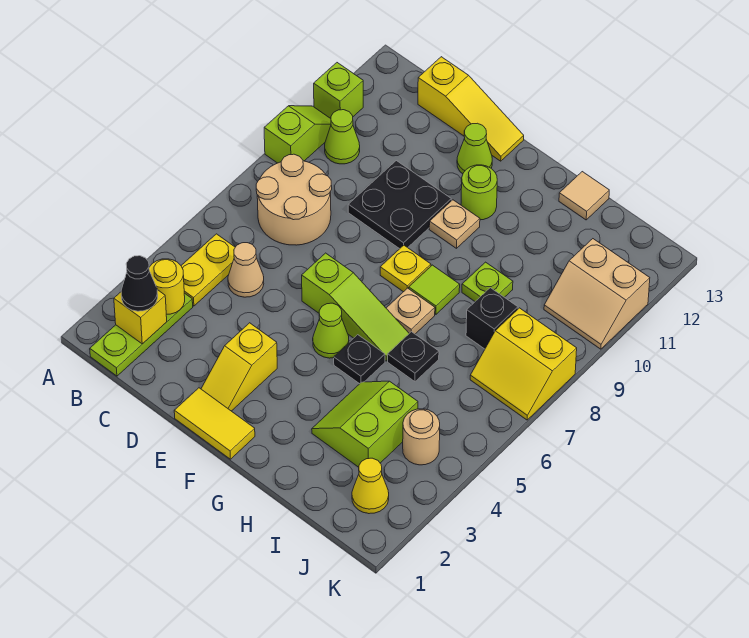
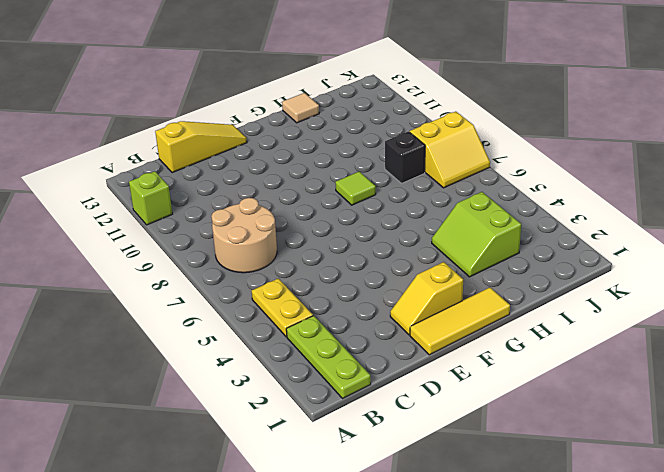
yellow tile E1:G1 level 1 -> yellow tile E1:F1 level 1
yellow slope E2:F2 level 1 top F -> yellow slope E2:E3 level 1 top 3
none -> lime slope A9:A10 level 1 top 9
none -> lime cone B10 level 1
none -> tan cone C5 level 1
none -> black plate D9:E10 level 1

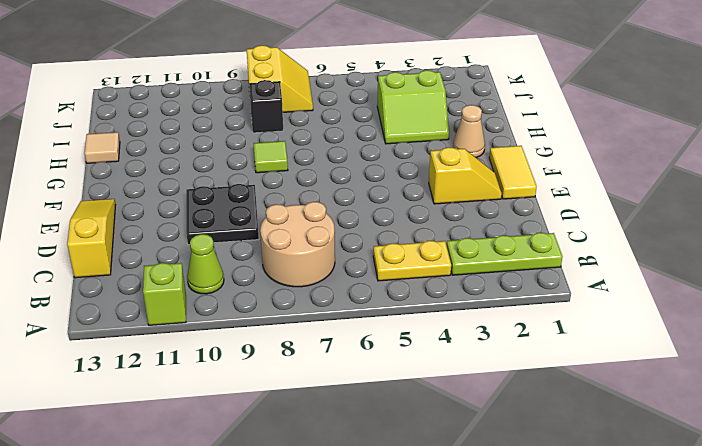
tan cone G2 level 1 -> tan cone C5 level 1
none -> lime slope A9:A10 level 1 top 9
none -> lime slope E6:G6 level 1 top E
none -> lime cone E12 level 1
none -> lime cone F5 level 1

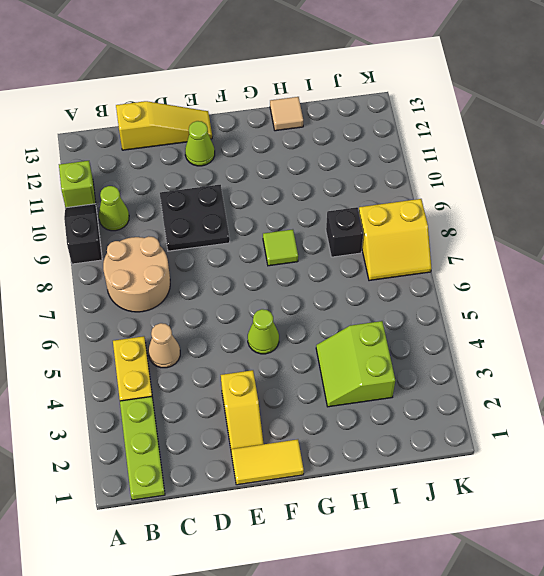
black slope A9:A10 level 1 top 9 -> lime slope A9:A10 level 1 top 9
none -> lime slope E6:G6 level 1 top E
none -> yellow plate F8 level 1
none -> tan plate F10 level 1
none -> lime round brick F11 level 1

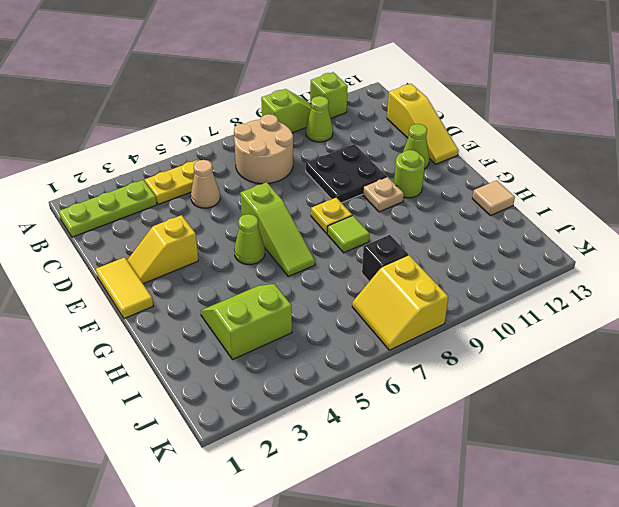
none -> black plate G5 level 1
none -> tan plate G7 level 1
none -> black plate H6 level 1
none -> lime plate H9 level 1

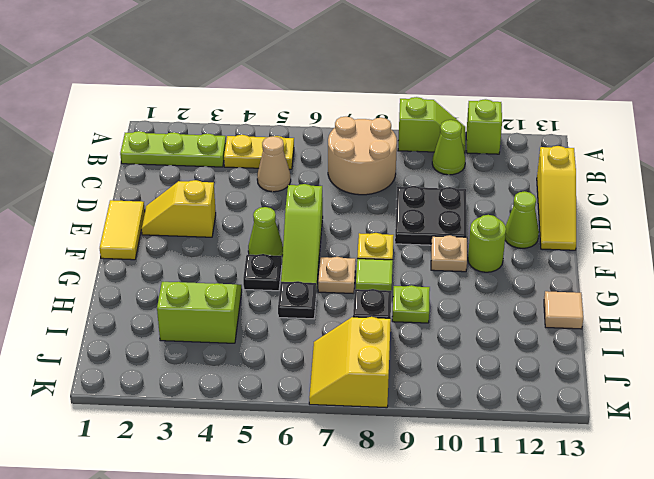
none -> yellow cone J2 level 1
none -> tan round brick J4 level 1
none -> tan slope J10:K11 level 1 top 11
none -> yellow brick B2 level 2

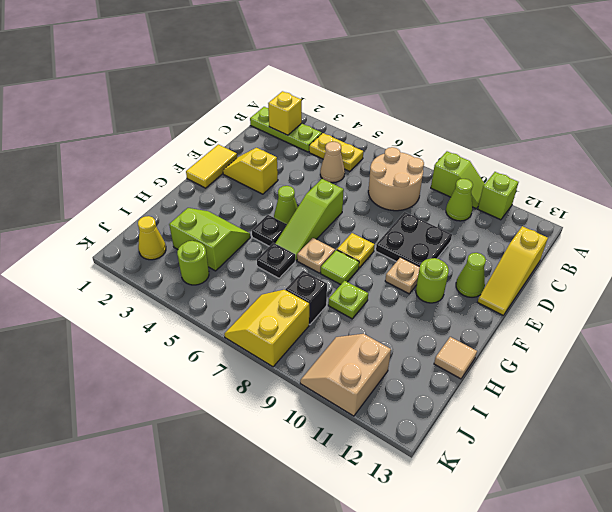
lime round brick J4 level 1 -> tan round brick J4 level 1
none -> yellow round brick B3 level 2
none -> black cone B2 level 3

